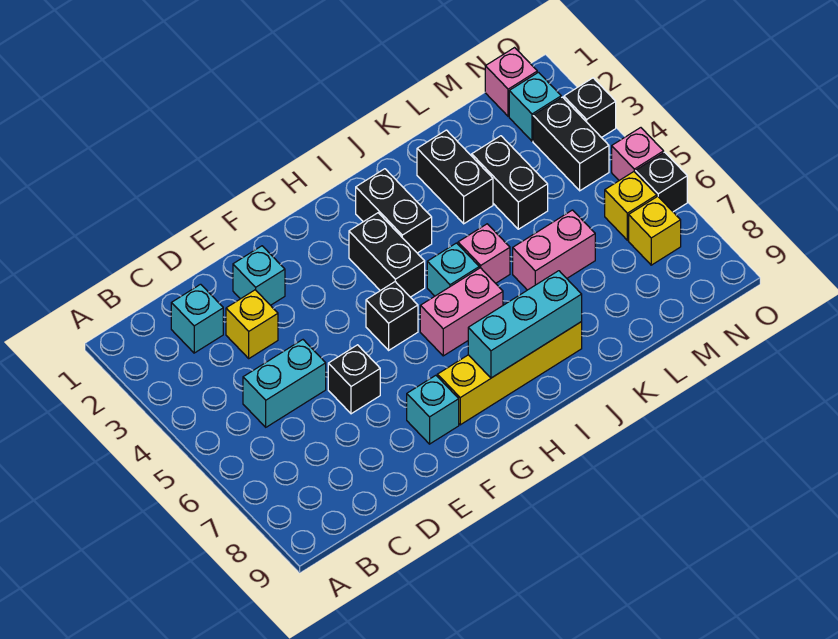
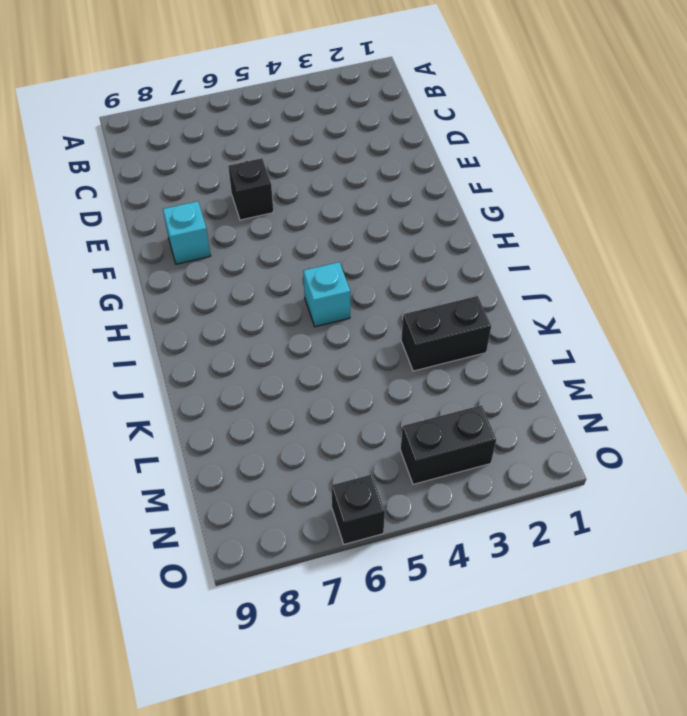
none -> cyan brick C2 level 1
none -> cyan brick C5:D5 level 1
none -> yellow brick D3 level 1

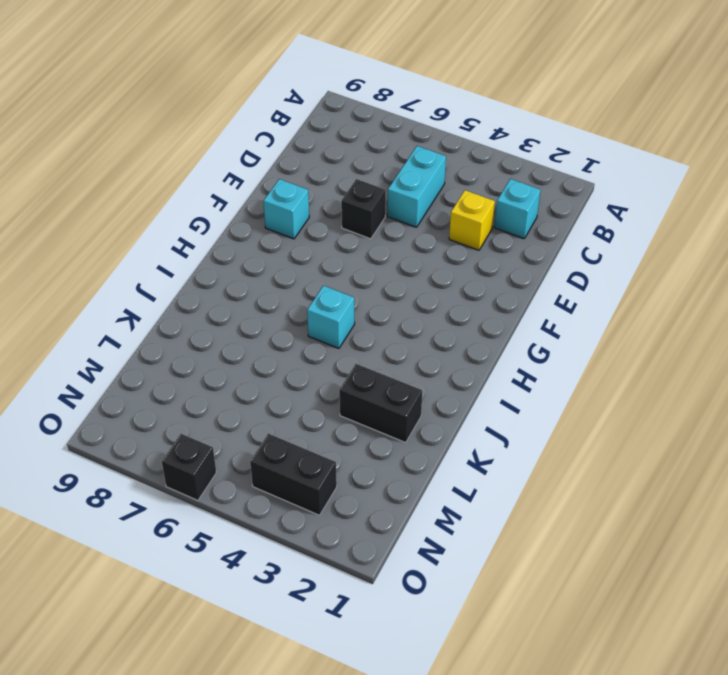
none -> cyan brick E2 level 1
none -> black brick G5 level 1
none -> yellow brick G8:J8 level 1

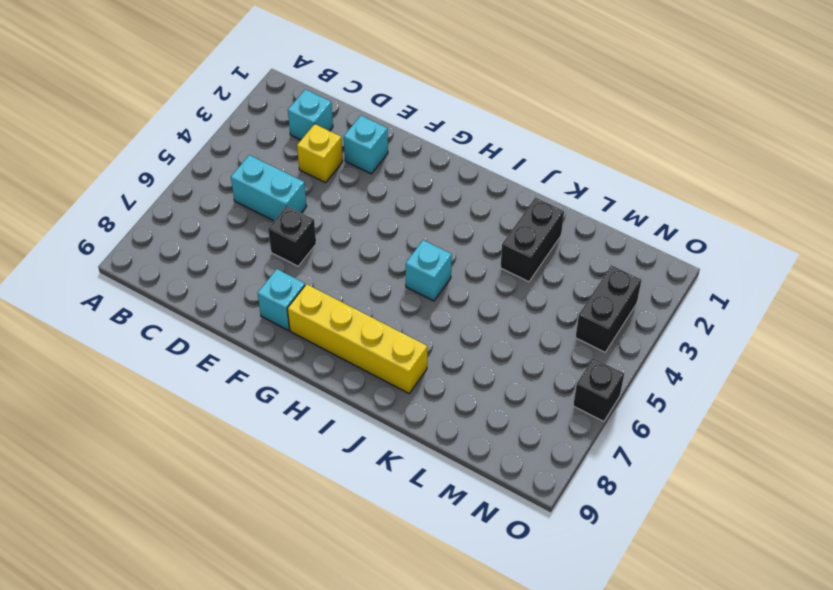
none -> black brick G5 level 1
none -> black brick H3:H4 level 1
none -> pink brick H6:I6 level 1

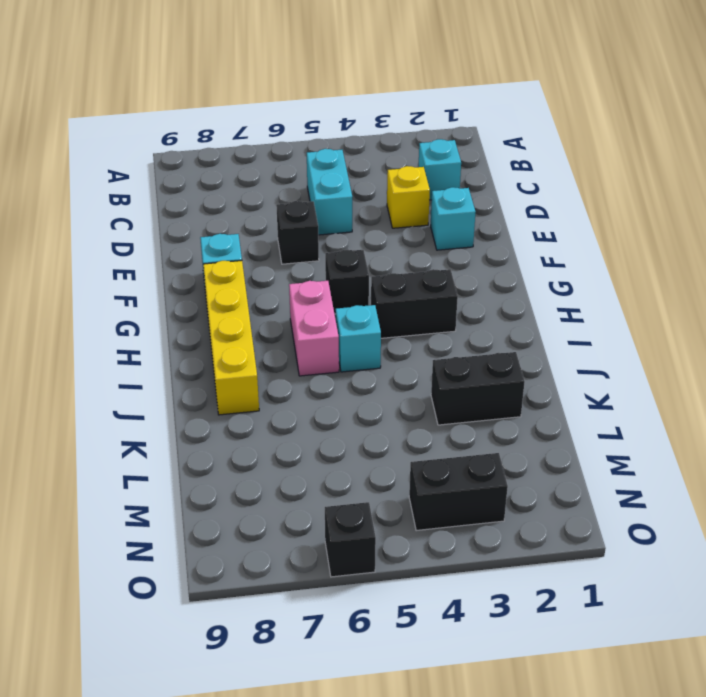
none -> black brick I2:I3 level 1
none -> pink brick J5 level 1
none -> pink brick K6:L6 level 1

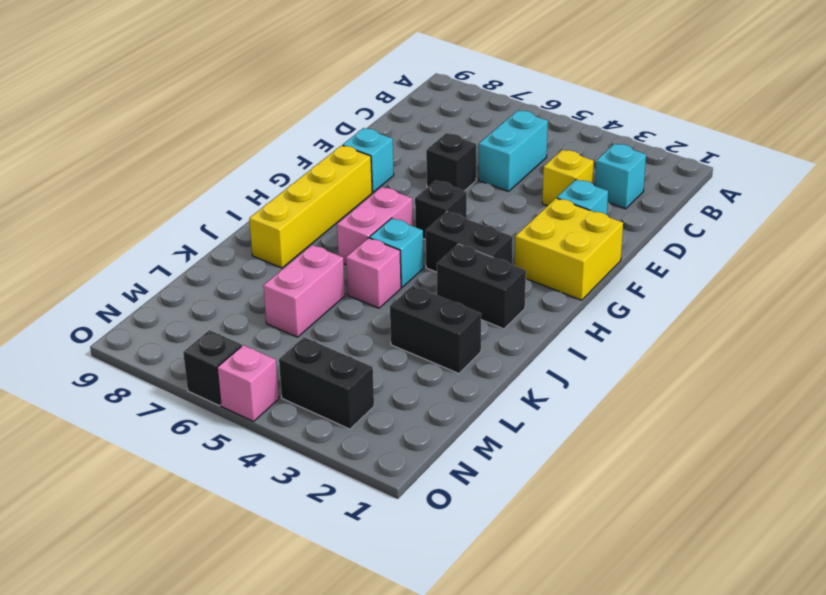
yellow brick F1:G2 level 1 -> none
none -> black brick L3:L4 level 1
none -> pink brick N1 level 1
none -> cyan brick N2 level 1

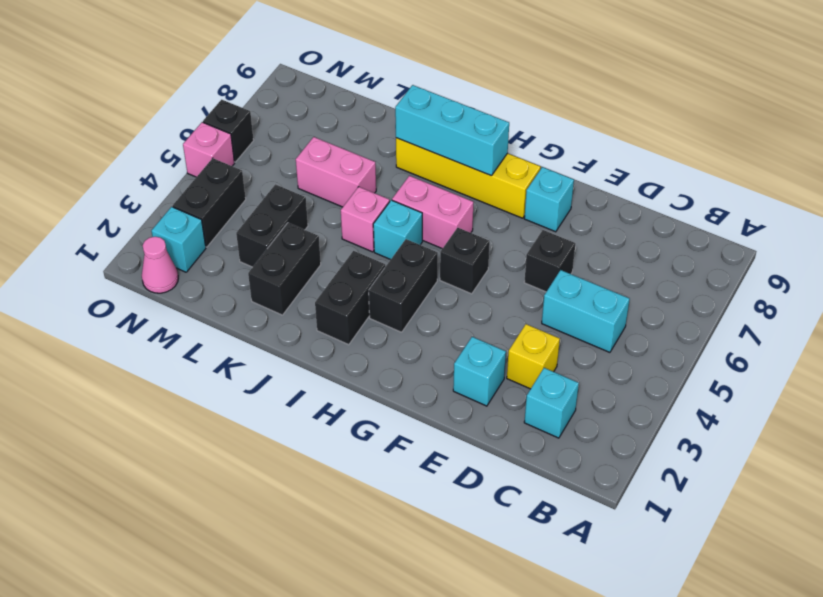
pink cone N1 level 1 -> pink brick N1 level 1
none -> yellow brick N6 level 1
none -> yellow brick N7 level 1
none -> black brick O3 level 1

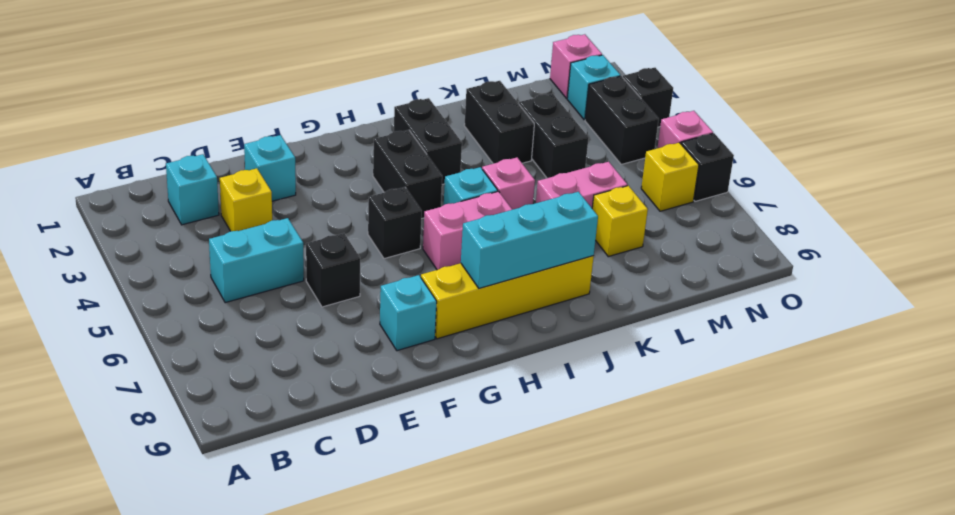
yellow brick L7 level 1 -> yellow brick N7 level 1

